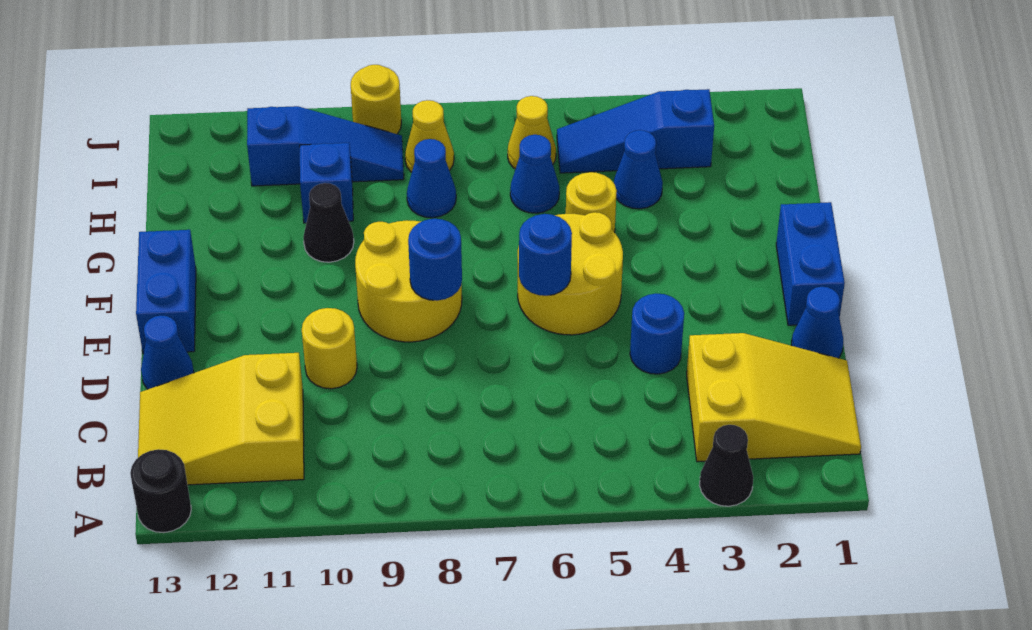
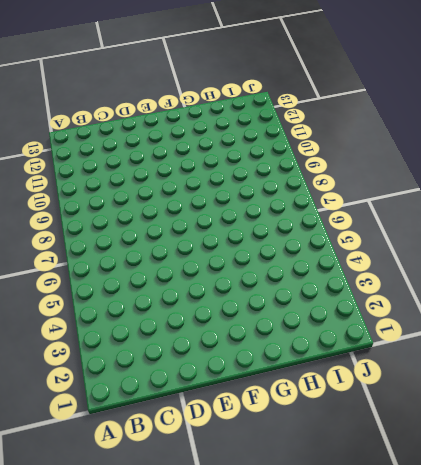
none -> black cone A3 level 1
none -> black round brick A13 level 1
none -> yellow slope B1:C3 level 1 top 3

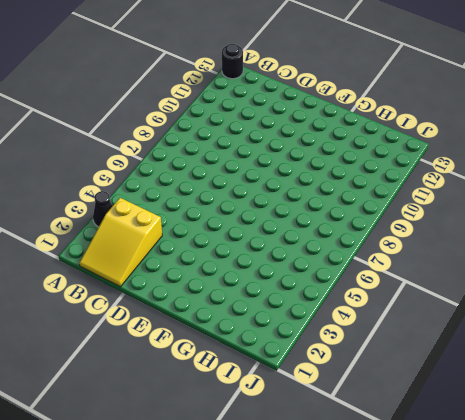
none -> yellow slope B11:C13 level 1 top 11
none -> blue cone D1 level 1
none -> blue round brick D4 level 1

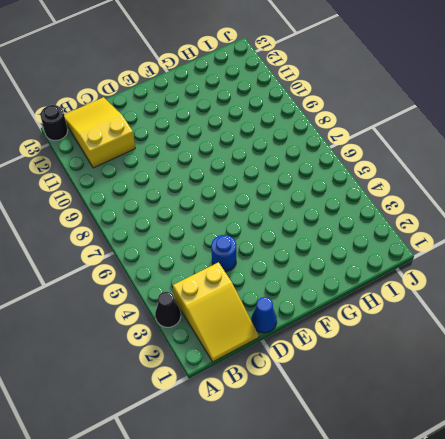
none -> yellow round brick D10 level 1
none -> blue cone D13 level 1
none -> blue brick E1:F1 level 1

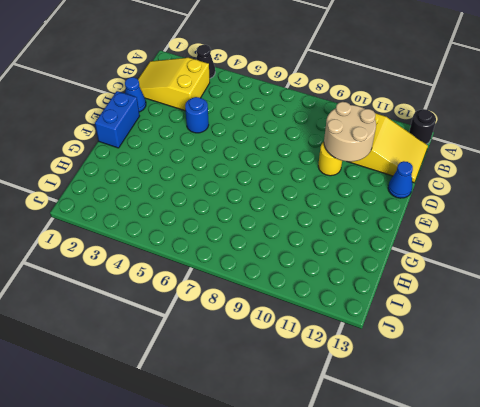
tan round brick C10:D11 level 2 -> none
none -> yellow round brick E5:F6 level 1
none -> yellow round brick E8:F9 level 1
none -> blue brick E13:F13 level 1

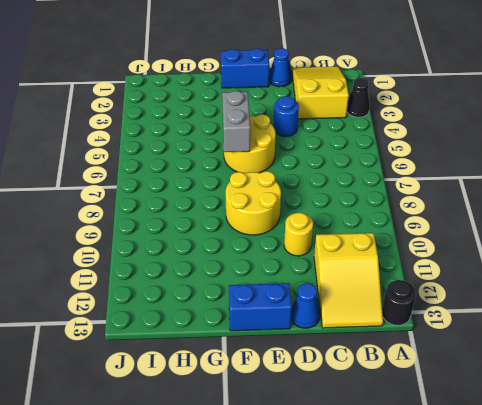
grey brick F5:F6 level 2 -> none
none -> yellow round brick G5 level 1
none -> black cone G10 level 1
none -> blue cone H4 level 1

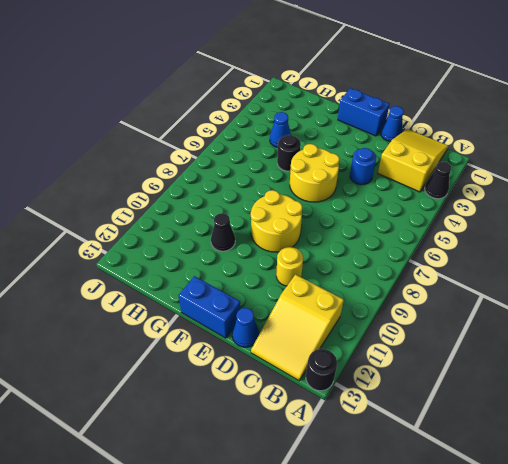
black round brick G5 level 1 -> yellow round brick G5 level 1
none -> blue cone H6 level 1
none -> blue cone H8 level 1
none -> blue brick H10 level 1

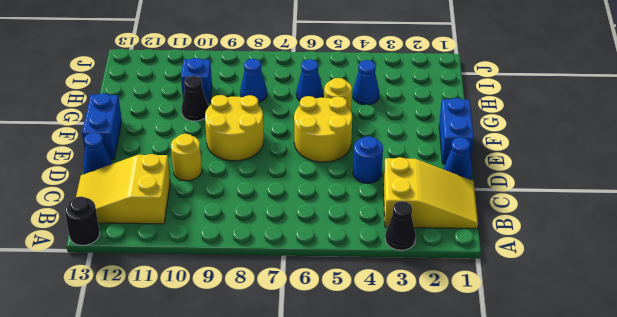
none -> blue slope I3:I5 level 1 top 3
none -> yellow cone I6 level 1
none -> yellow cone I8 level 1

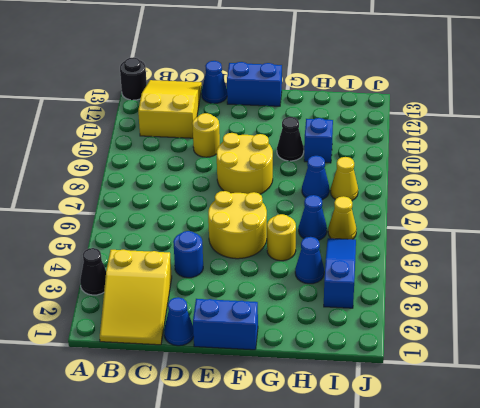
none -> blue slope I9:I11 level 1 top 11
none -> yellow round brick J9 level 1
none -> blue round brick E6 level 2

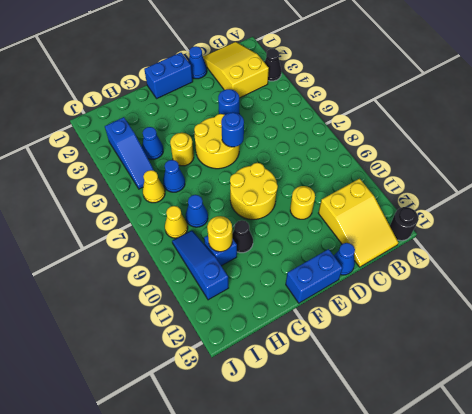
yellow round brick H10 level 2 -> yellow round brick J9 level 1
none -> blue round brick E8 level 2

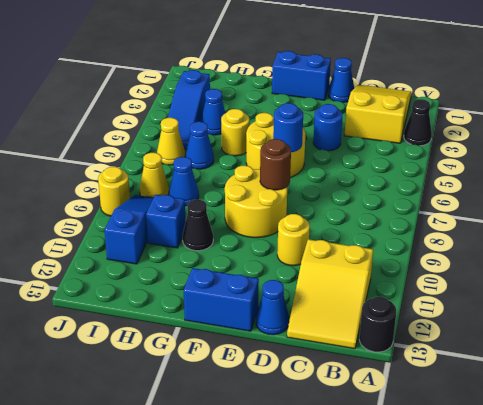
brown round brick E8 level 2 -> blue round brick E8 level 2

